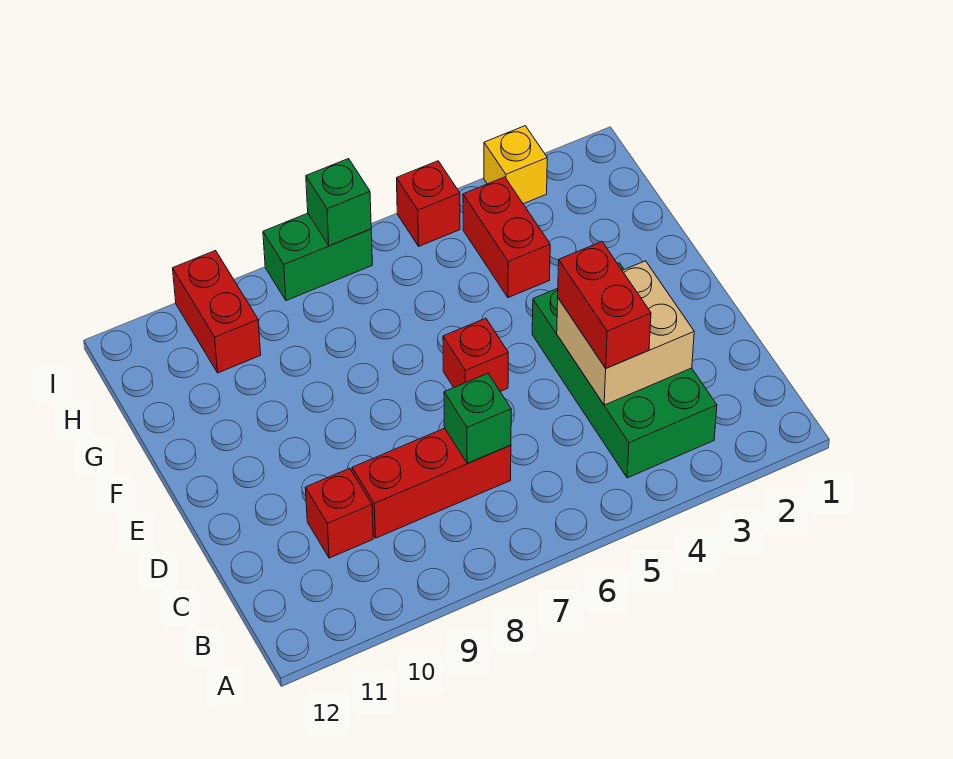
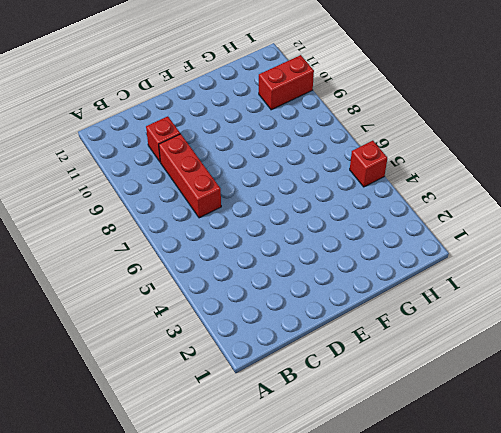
none -> green brick B3:E4 level 1
none -> red brick E6 level 1
none -> red brick G4:H4 level 1

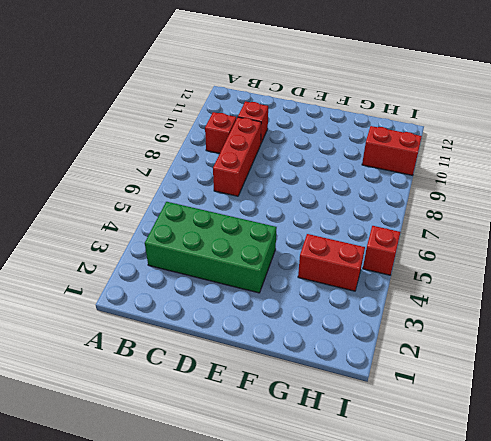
red brick B9 level 1 -> red brick E6 level 1
none -> yellow brick I3 level 1
none -> green brick I7:I8 level 1
none -> tan brick C3:D4 level 2

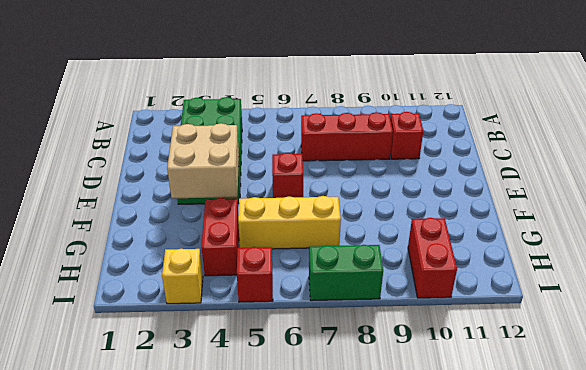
tan brick E3:F4 level 2 -> tan brick C3:D4 level 2
yellow brick G5:G7 level 1 -> none
none -> green brick C7 level 2
none -> green brick I7 level 2
none -> red brick C4:D4 level 3

